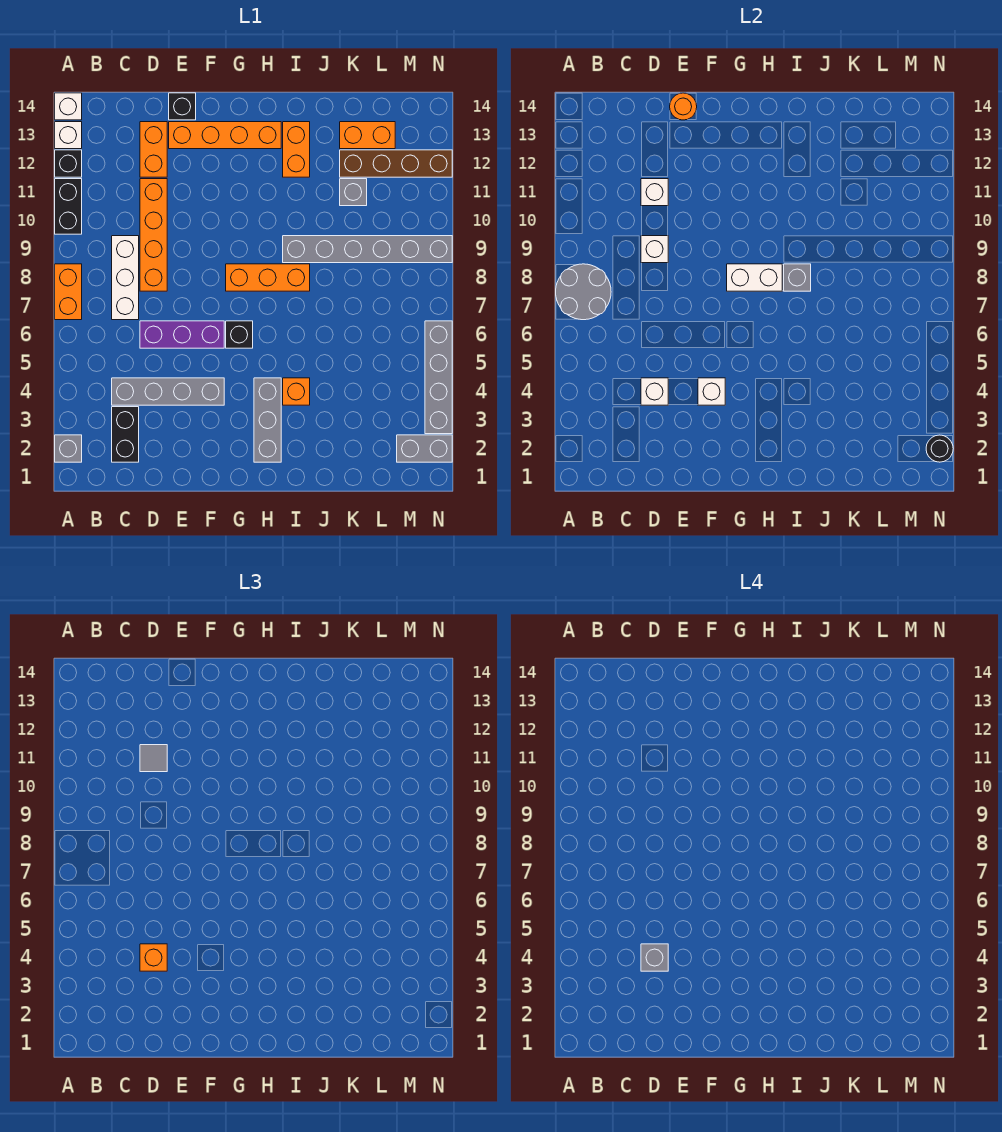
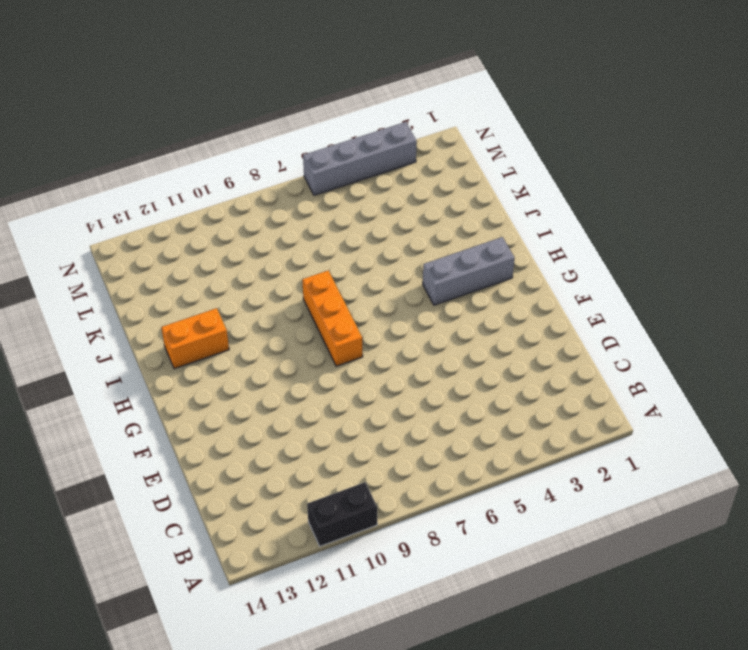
none -> grey brick A2 level 1
none -> orange brick A7:A8 level 1
none -> black brick A12 level 1
none -> white brick A13 level 1

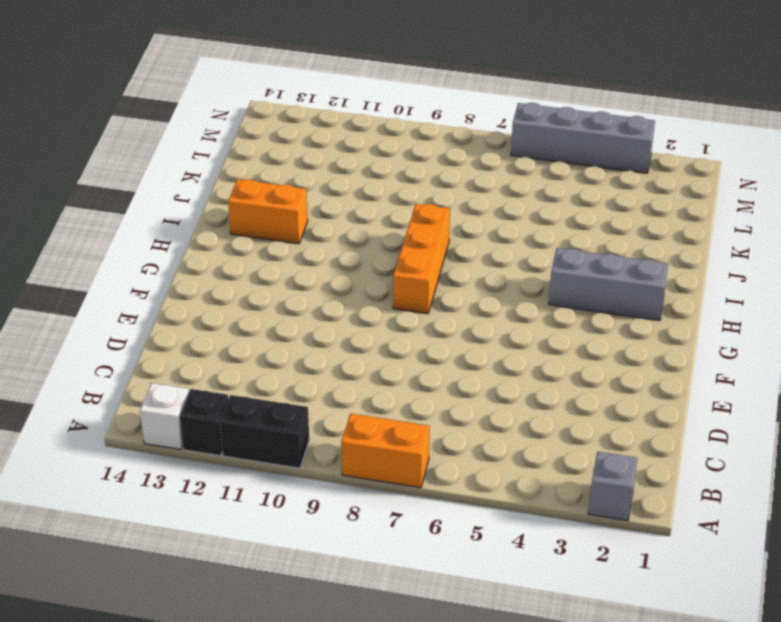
none -> white brick A14 level 1
none -> black brick C2:C3 level 1
none -> grey brick C4:F4 level 1
none -> white brick C7:C9 level 1

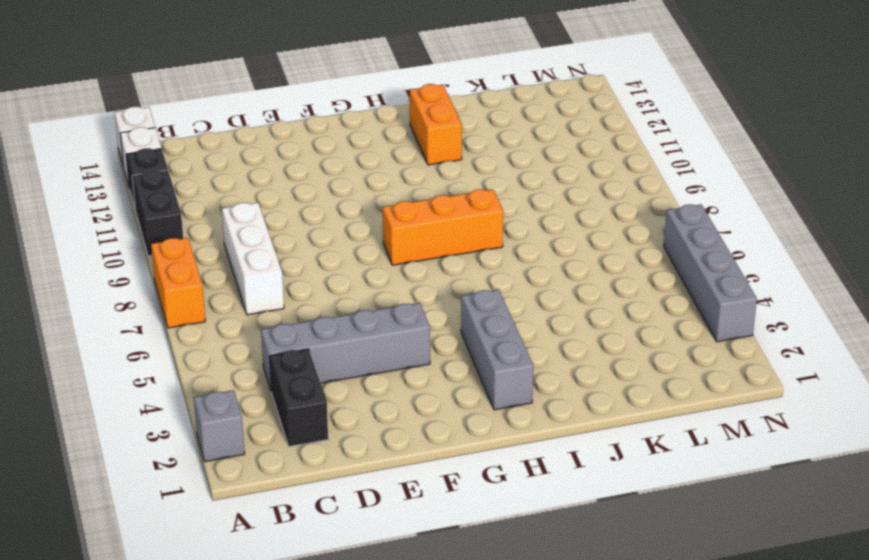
none -> purple brick D6:F6 level 1
none -> orange brick D8:D11 level 1
none -> orange brick D12:D13 level 1
none -> orange brick E13:H13 level 1

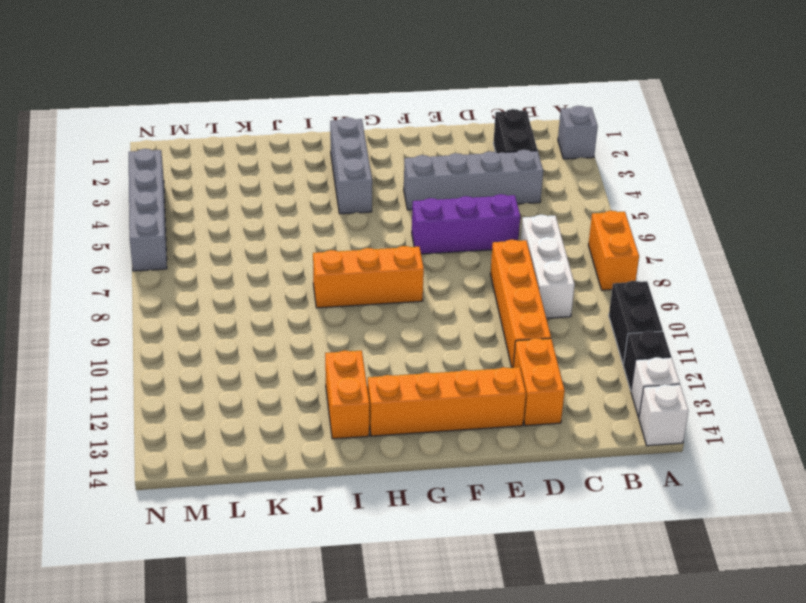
none -> black brick E14 level 1
none -> black brick G6 level 1
none -> orange brick I4 level 1
none -> grey brick I9:N9 level 1

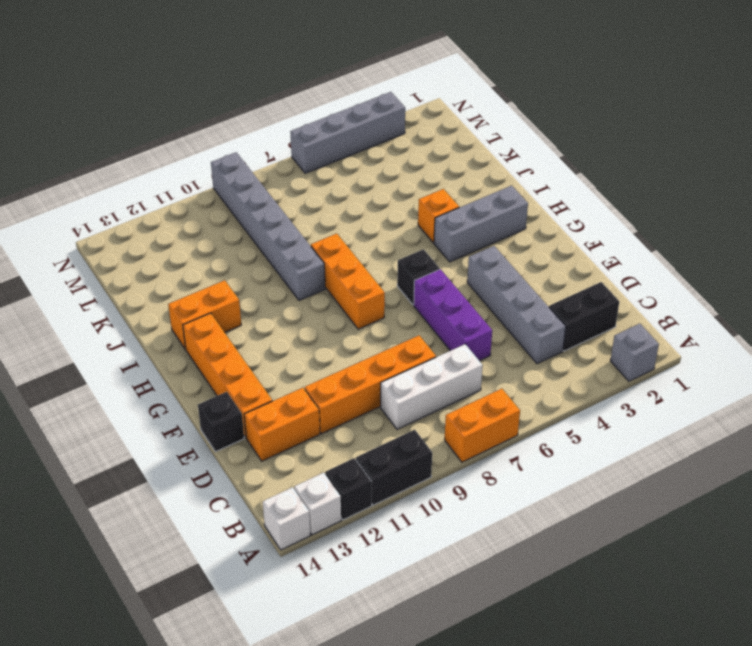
none -> grey brick K11 level 1
none -> brown brick K12:N12 level 1
none -> orange brick K13:L13 level 1
none -> grey brick M2:N2 level 1

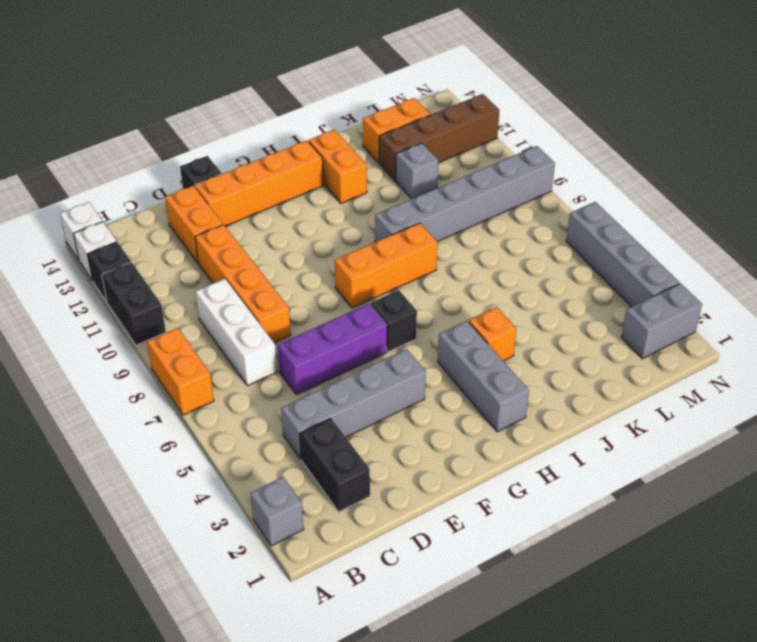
none -> grey round brick A7:B8 level 2
none -> white brick D4 level 2
none -> white brick D9 level 2
none -> white brick D11 level 2

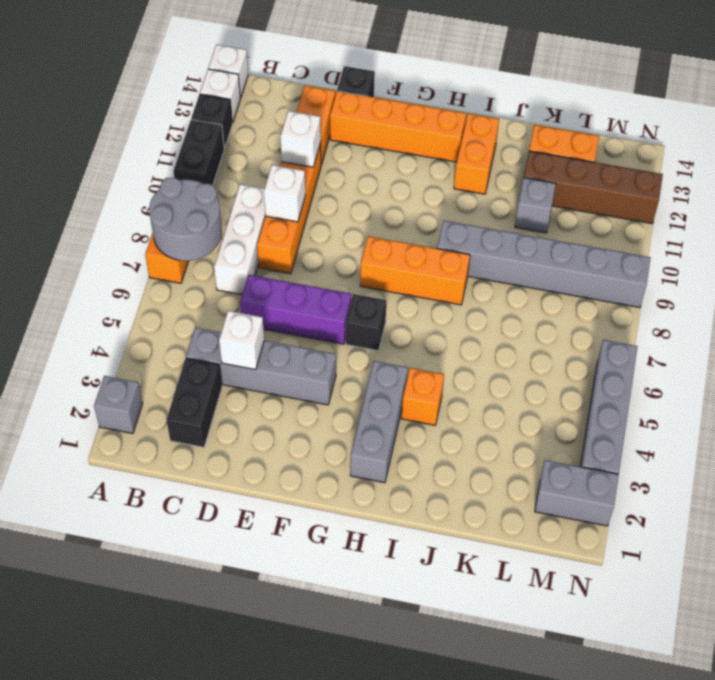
none -> orange round brick E14 level 2
none -> white brick F4 level 2
none -> white brick G8:H8 level 2
none -> grey brick I8 level 2

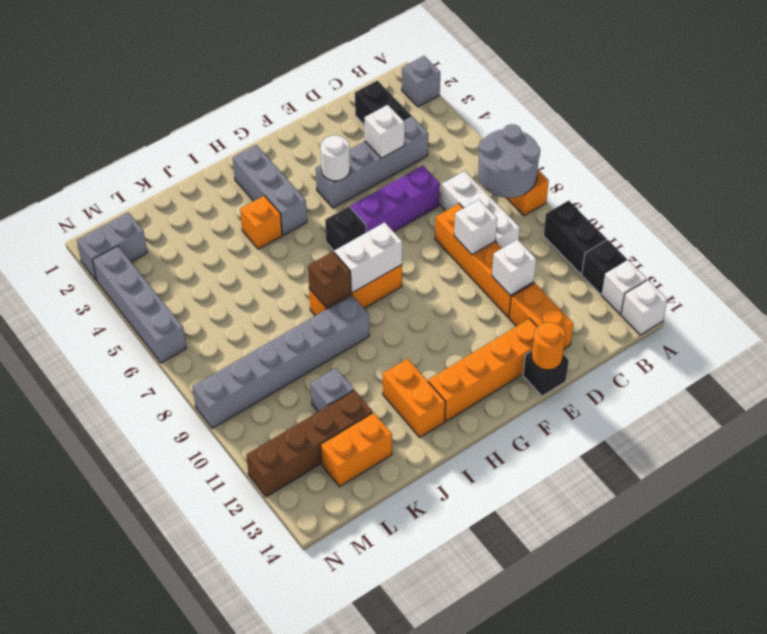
white round brick F4 level 2 -> white brick F4 level 2
brown brick I8 level 2 -> grey brick I8 level 2
none -> black round brick N2 level 2
none -> orange brick D4 level 3
none -> grey tile D11 level 3
none -> grey brick D4 level 4

